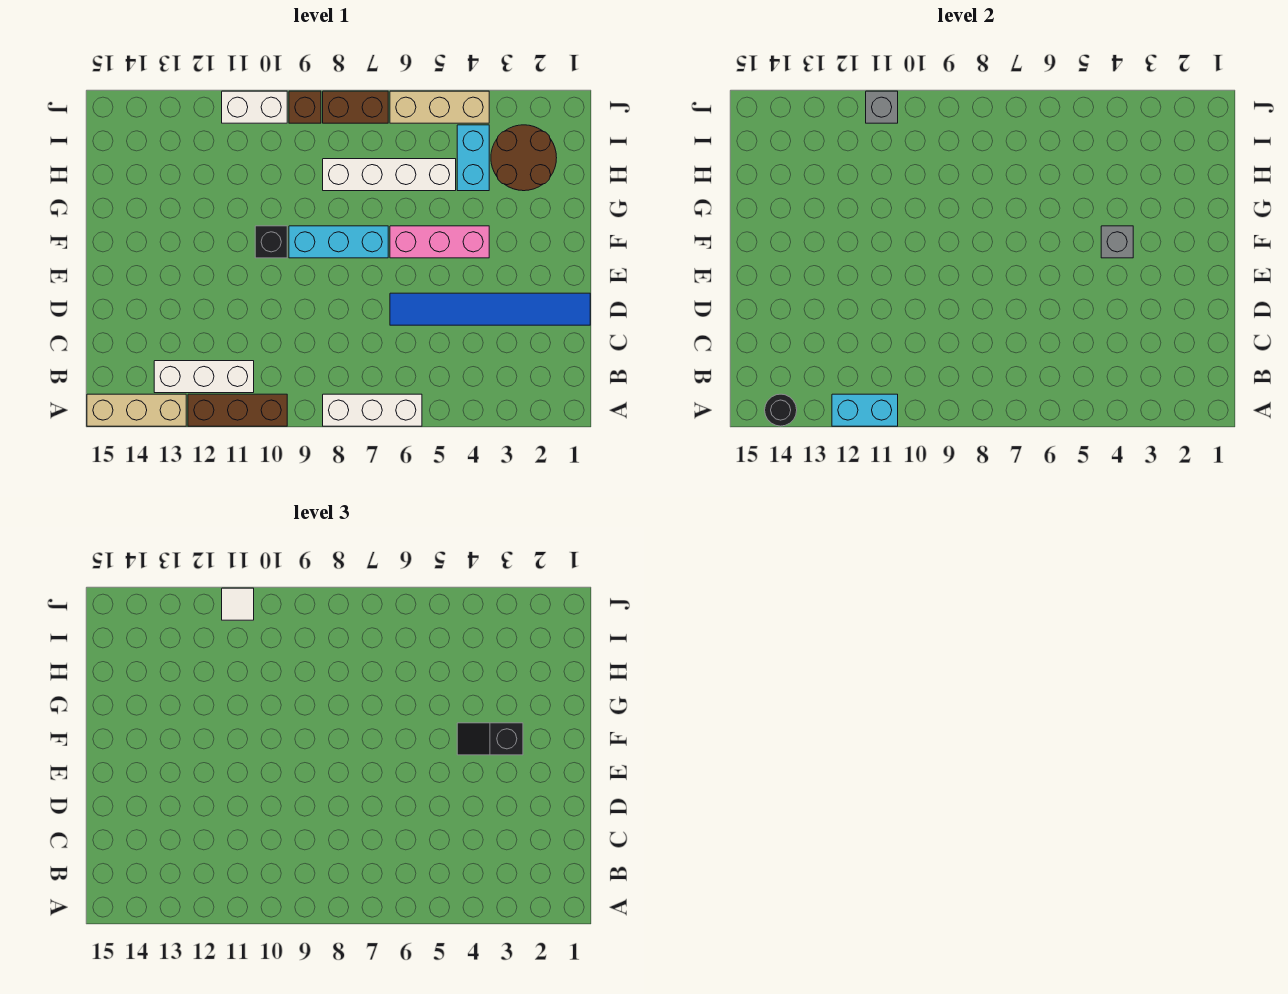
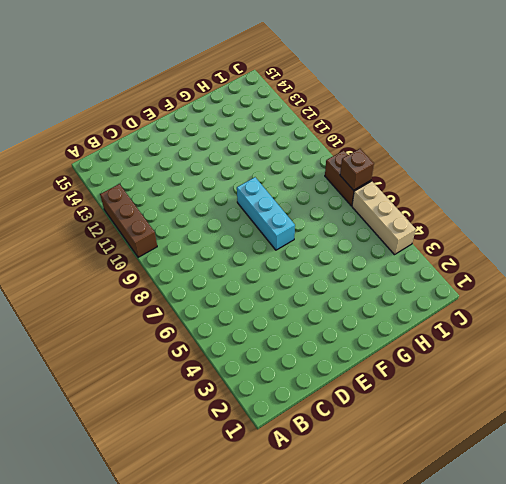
brown brick J7 level 2 -> brown brick J9 level 1
none -> white brick A6:A8 level 1
none -> tan brick A13:A15 level 1
none -> white brick B11:B13 level 1

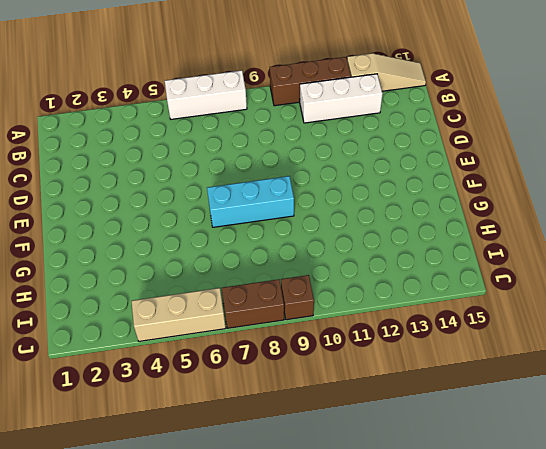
tan slope A13:A15 level 1 top 13 -> tan brick A13:A15 level 1
none -> blue tile D1:D6 level 1
none -> pink brick F4:F6 level 1
none -> black brick F10 level 1

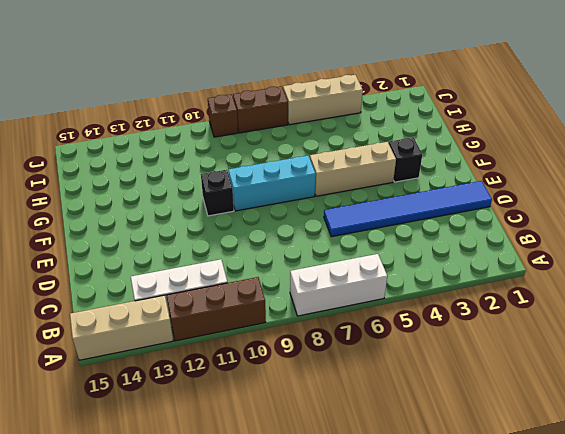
black brick F3 level 1 -> none
tan brick F4:F6 level 1 -> pink brick F4:F6 level 1
none -> brown round brick H2:I3 level 1
none -> cyan brick H4:I4 level 1
none -> white brick H5:H8 level 1

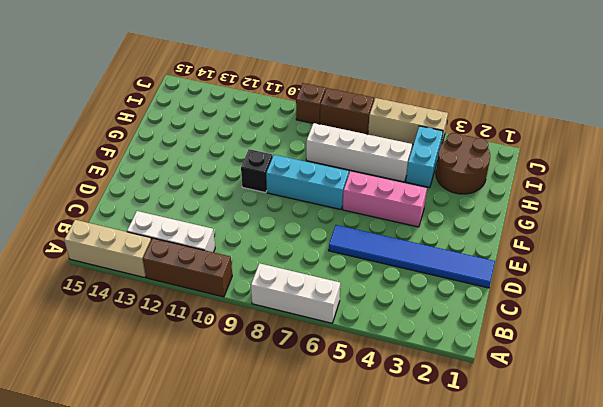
none -> white brick J10:J11 level 1
none -> cyan brick A11:A12 level 2
none -> black round brick A14 level 2

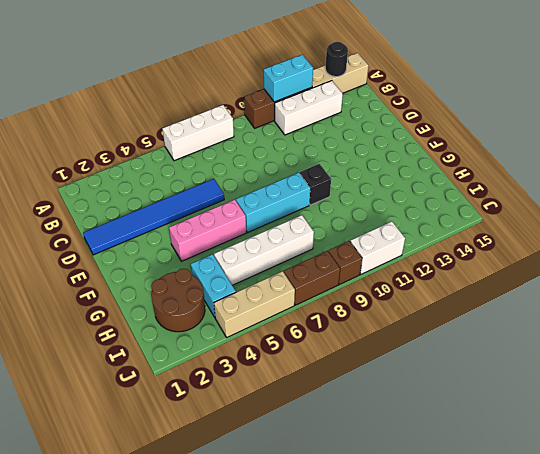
none -> grey brick F4 level 2
none -> grey brick J11 level 2
none -> black slope F3:F4 level 3 top 3

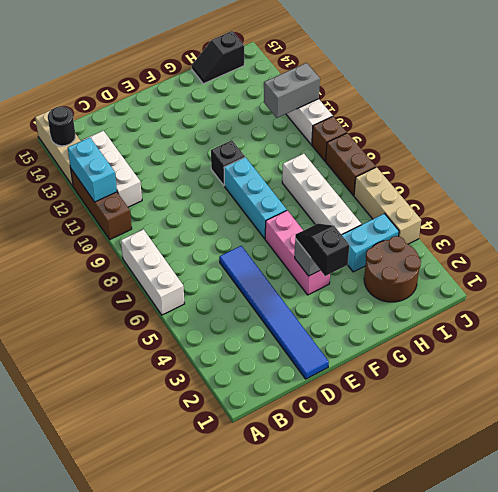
black slope H15:I15 level 1 top I -> none
grey brick I11:J11 level 2 -> grey brick J11 level 2
none -> white tile J11 level 3

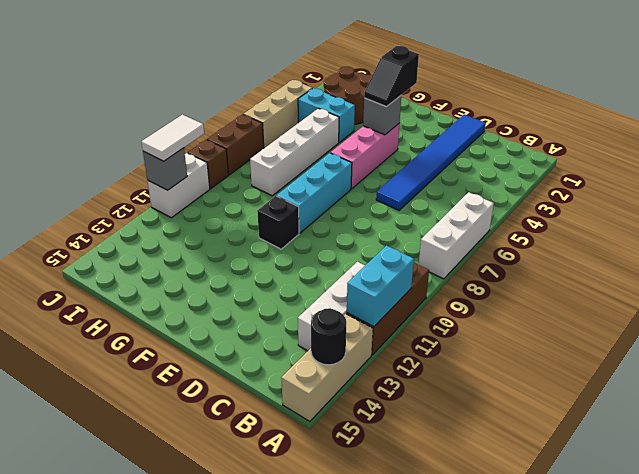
white tile J10:J11 level 3 -> white tile J11 level 3

